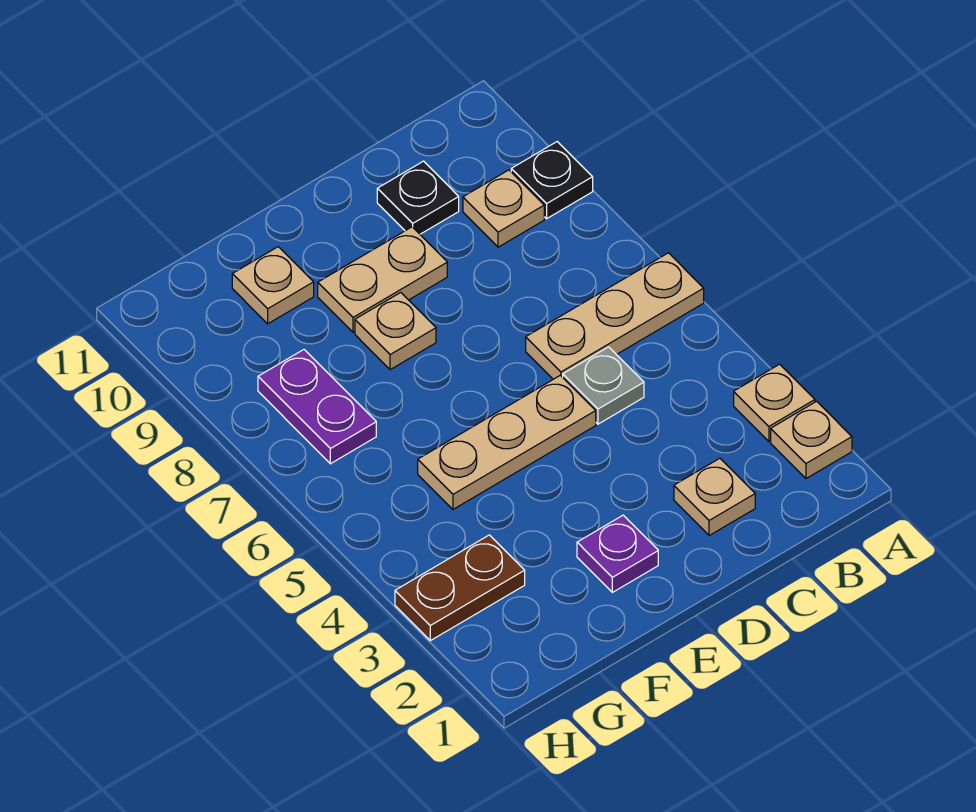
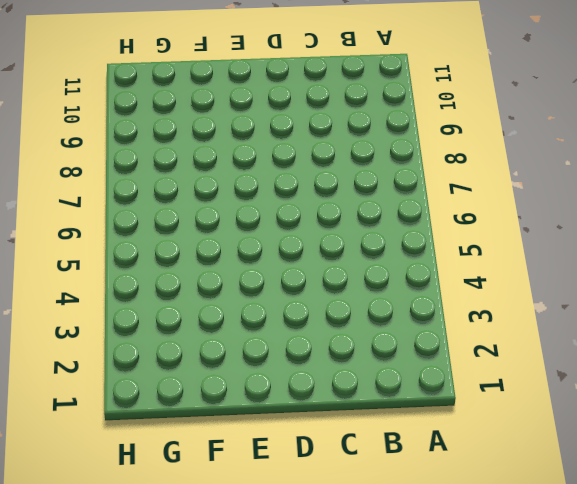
none -> tan plate A2 level 1
none -> tan plate A3 level 1
none -> tan plate A6:C6 level 1

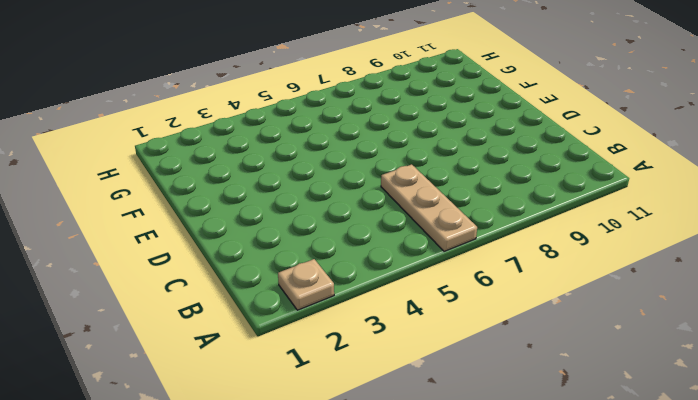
none -> tan plate A3 level 1
none -> black plate A9 level 1
none -> tan plate B9 level 1

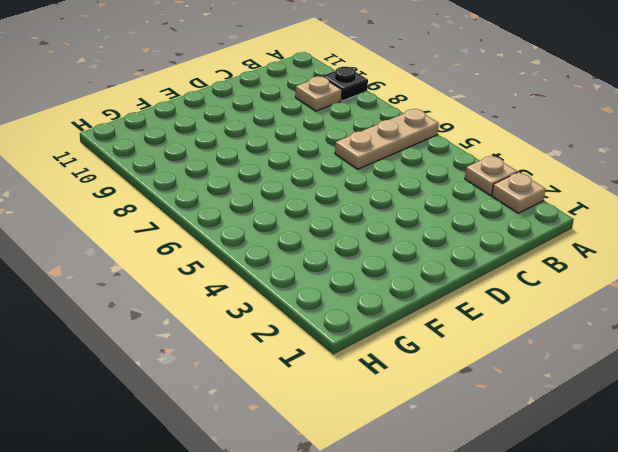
none -> tan plate C2 level 1
none -> grey plate C5 level 1
none -> black plate C10 level 1

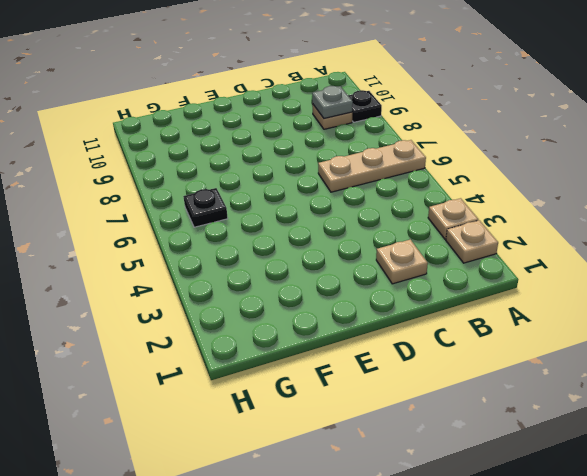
grey plate B9 level 2 -> grey plate C5 level 1
black plate G6 level 1 -> black plate C10 level 1
none -> tan plate D5:F5 level 1
none -> tan plate D9:E9 level 1
none -> purple plate E2 level 1

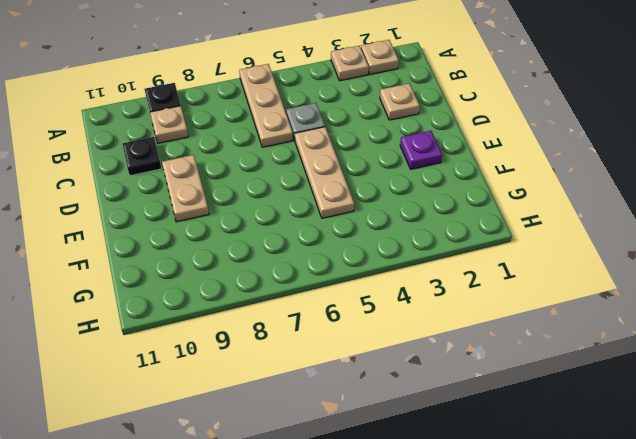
none -> tan plate E8 level 1
none -> tan plate F10 level 1
none -> brown plate G3:H3 level 1

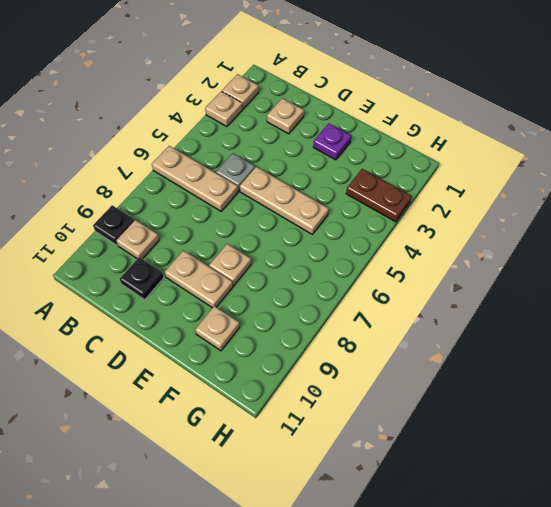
none -> purple plate G7:G8 level 1

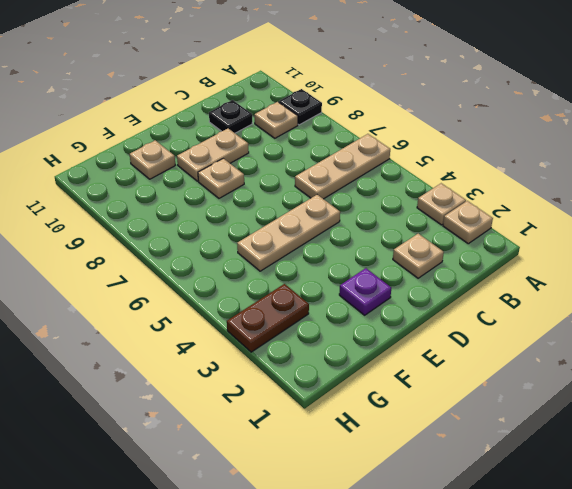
none -> grey plate C5 level 1
none -> purple plate G7:G8 level 1

